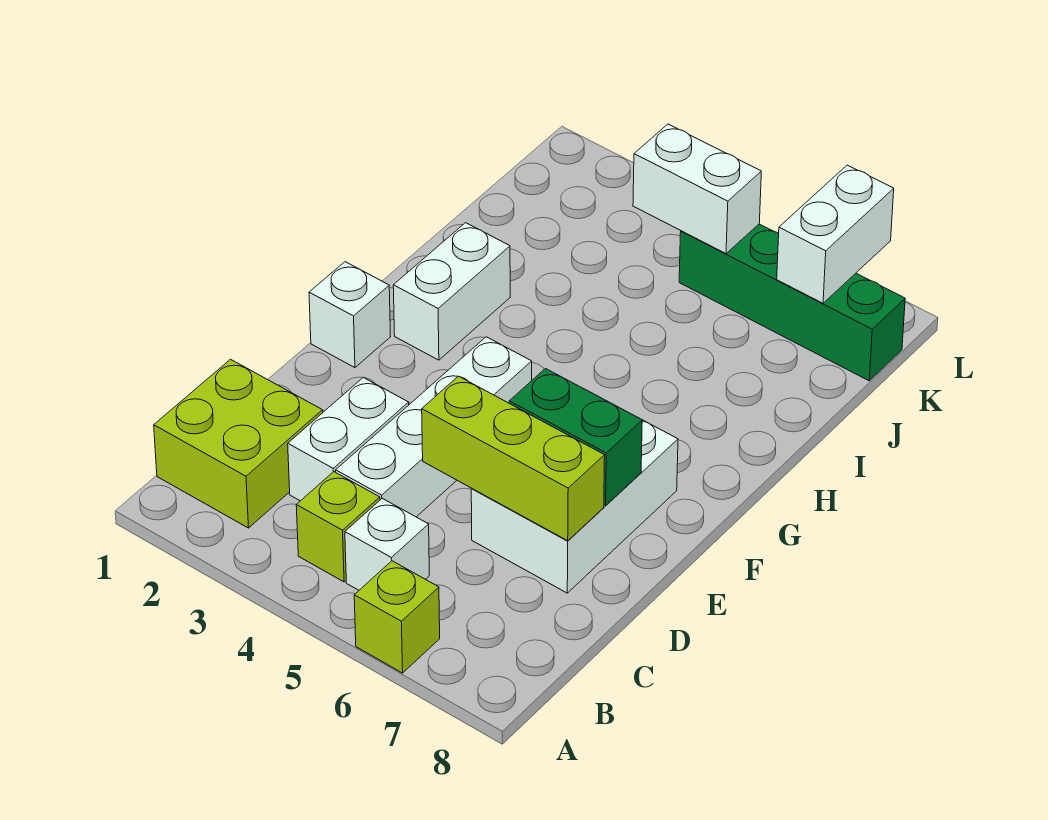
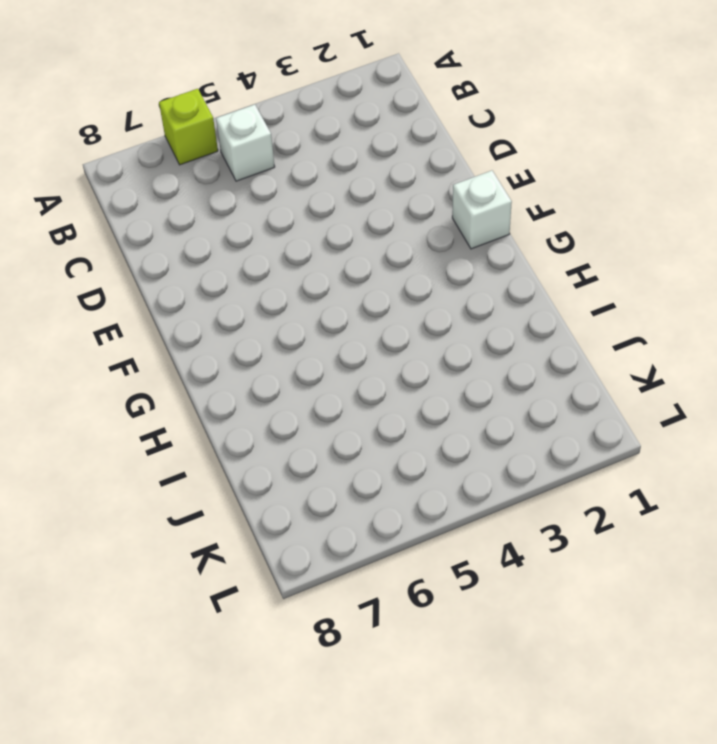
none -> lime brick B1:C2 level 1
none -> lime brick B4 level 1
none -> white brick C3:D3 level 1

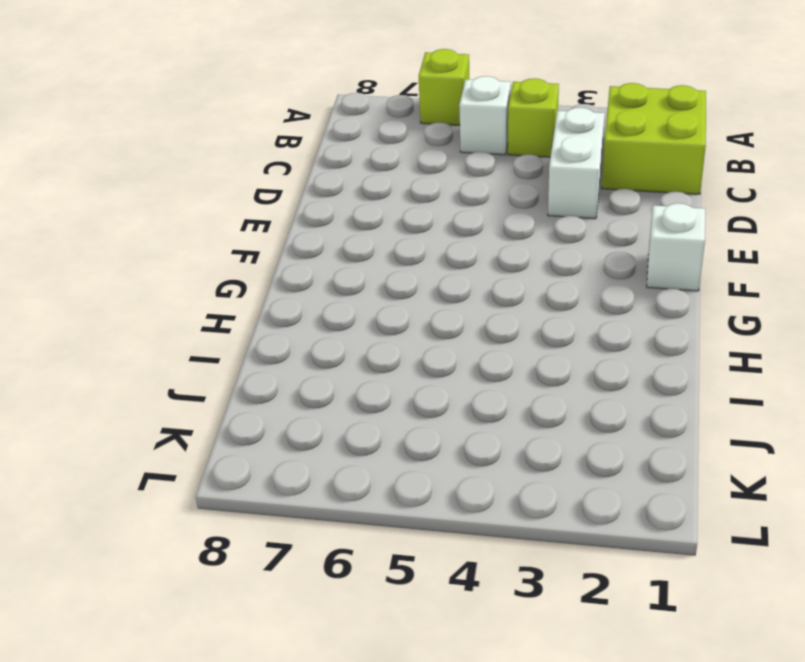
none -> white brick C4:F4 level 1
none -> white brick D6:F7 level 1
none -> white brick G2:H2 level 1

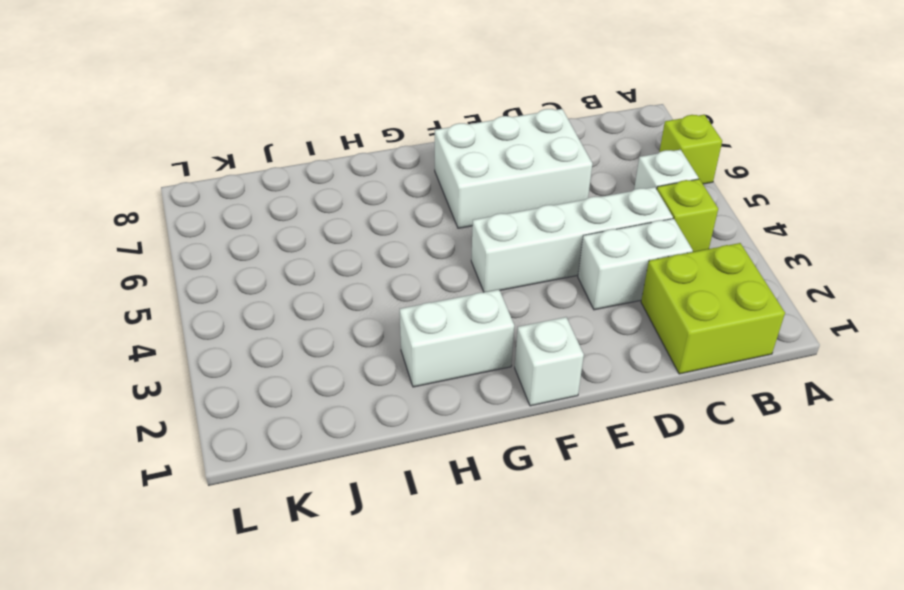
none -> green brick K5:K8 level 1
none -> lime brick D5:D7 level 2
none -> green brick E6:E7 level 2

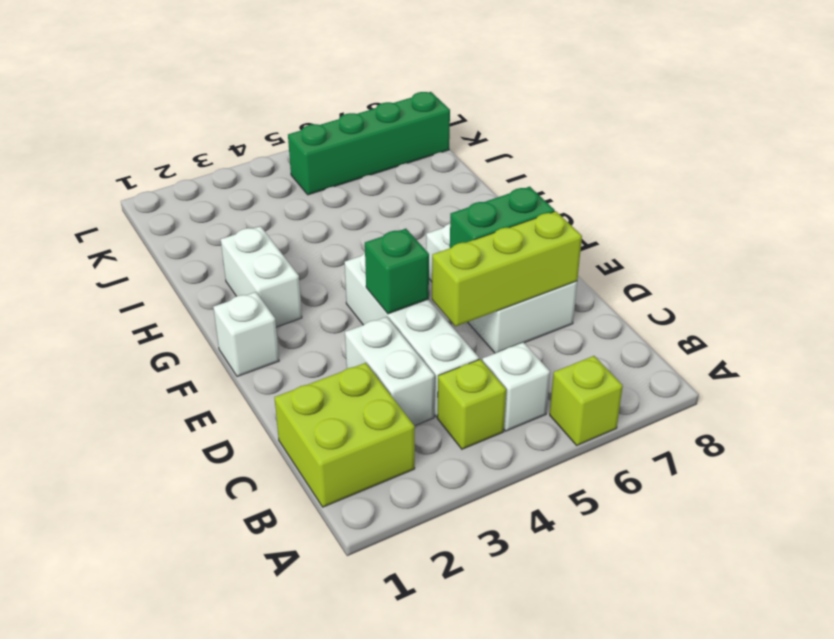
green brick E4 level 2 -> none
none -> white brick K4:K5 level 2
none -> white brick K7:L7 level 2

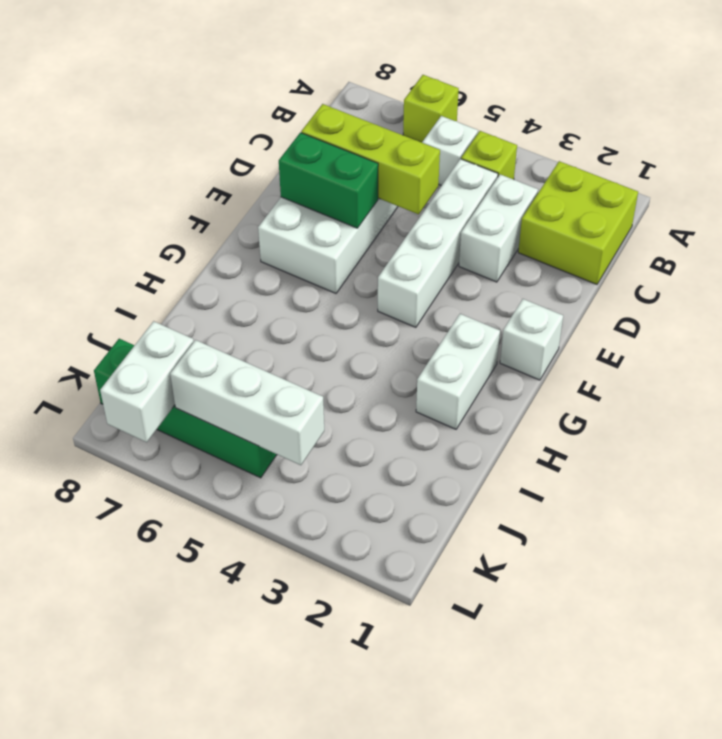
white brick K4:K6 level 2 -> white brick K4:K5 level 2

